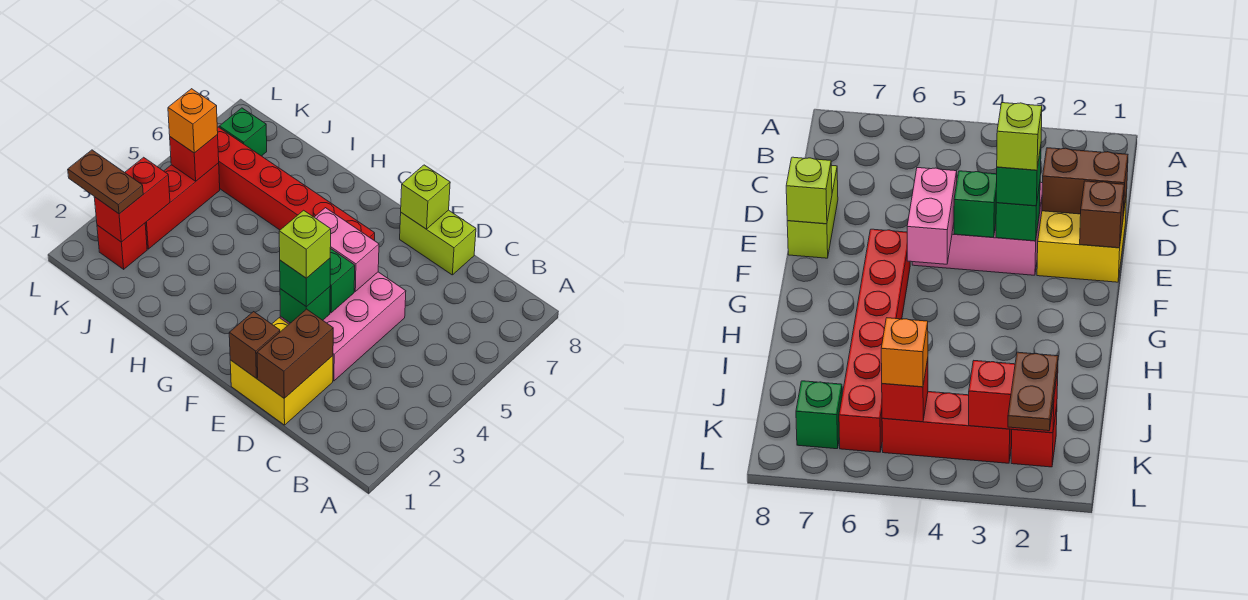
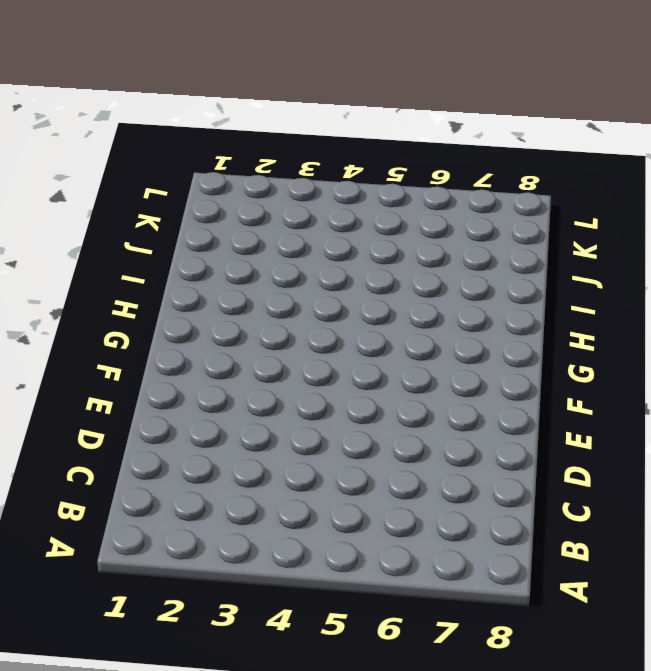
none -> yellow brick D1:E2 level 1
none -> pink brick D3:E5 level 1
none -> lime brick D8:E8 level 1

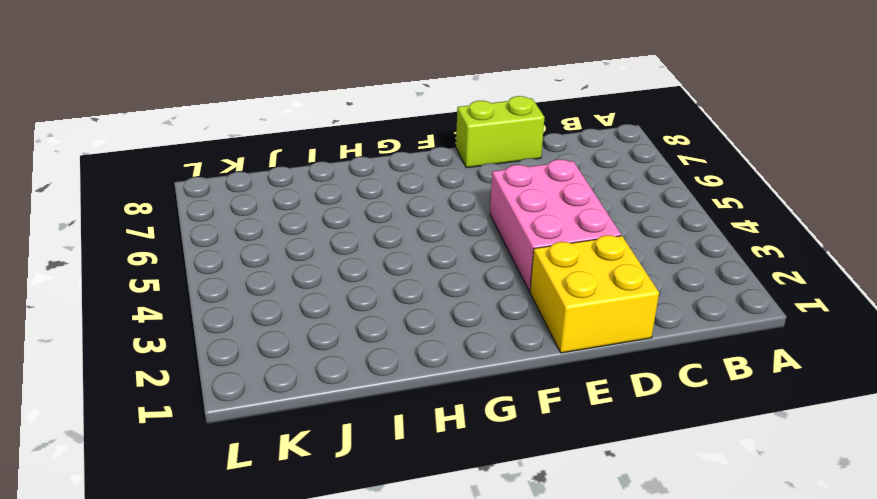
none -> red brick F6:K6 level 1
none -> red brick K2 level 1
none -> red brick K3:K5 level 1

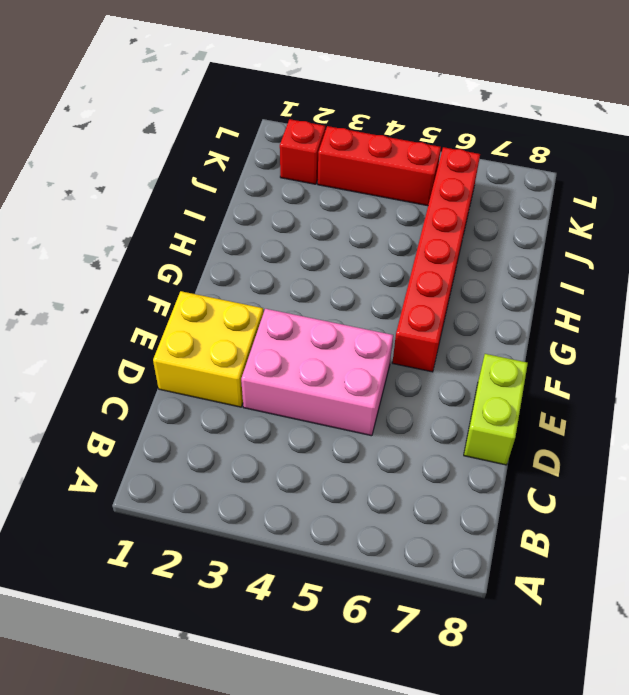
none -> green brick K7 level 1
none -> brown brick D1:D2 level 2
none -> brown brick E1 level 2

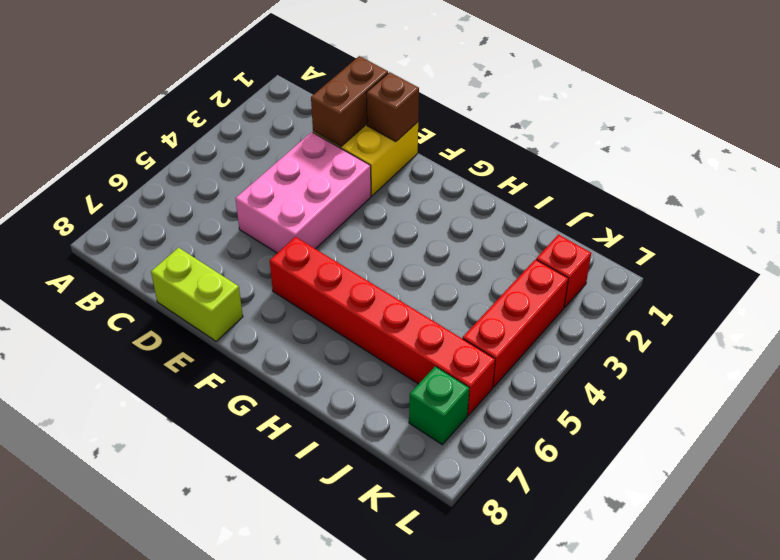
none -> green brick E3 level 2
none -> green brick E4 level 2
none -> pink brick E5:F5 level 2

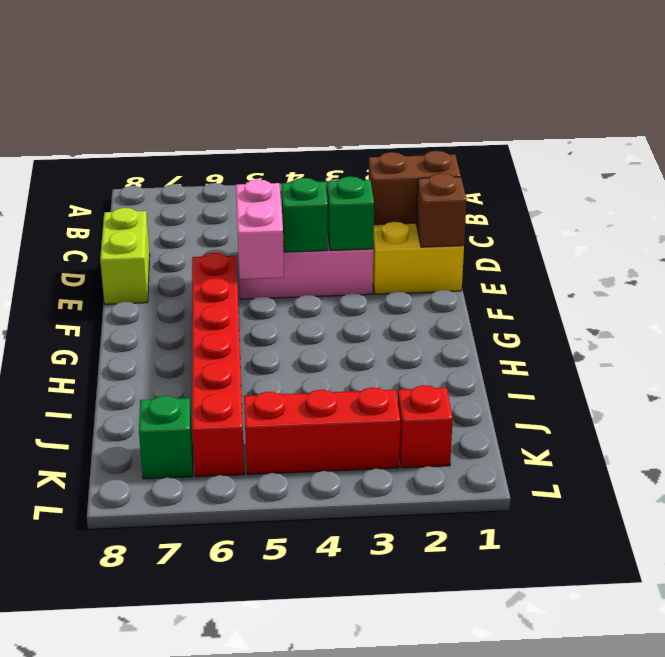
none -> lime brick E8 level 2
none -> red brick K2:K3 level 2
none -> red brick K5 level 2

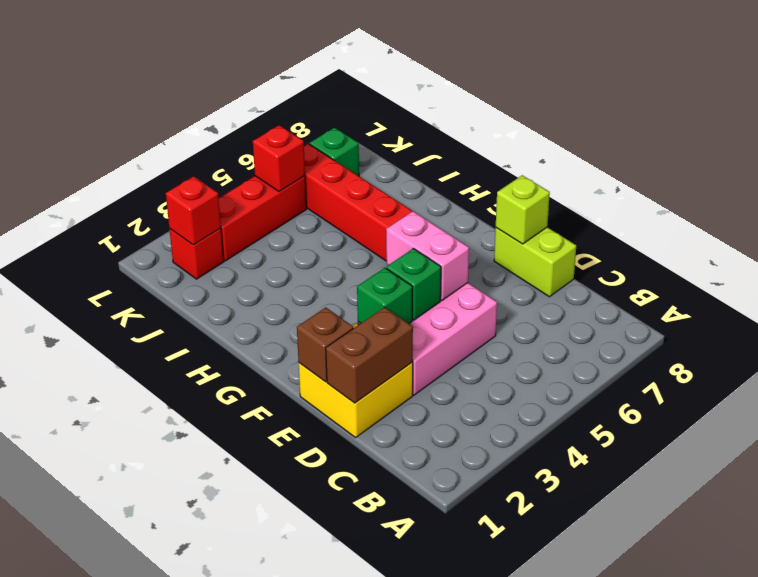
red brick K2 level 2 -> red brick K2:K3 level 2
none -> green brick E3 level 3
none -> brown plate K2:L2 level 3
none -> orange brick K5 level 3

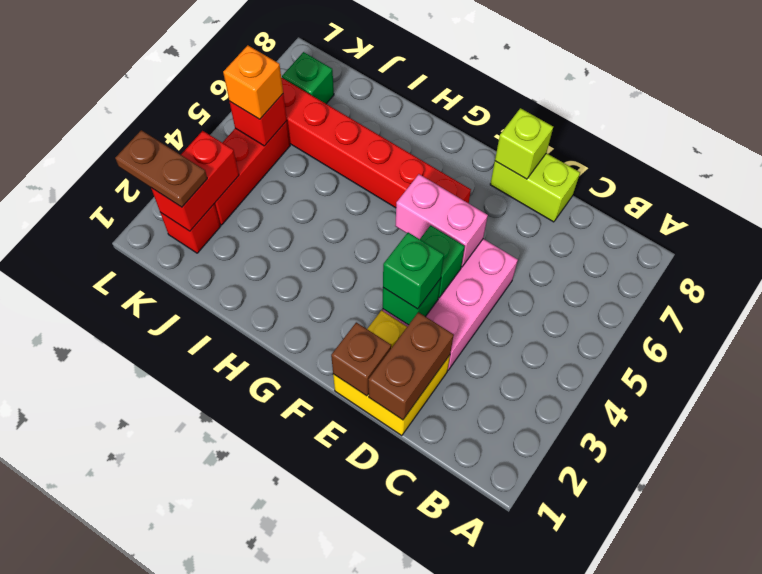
none -> lime brick E3 level 4

